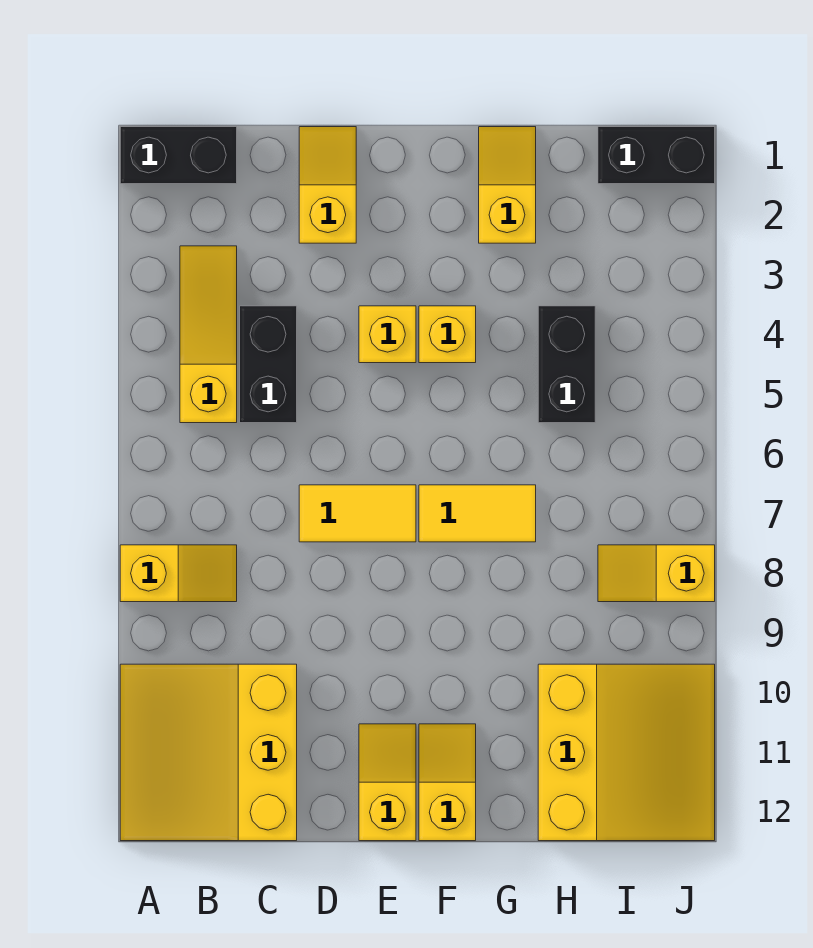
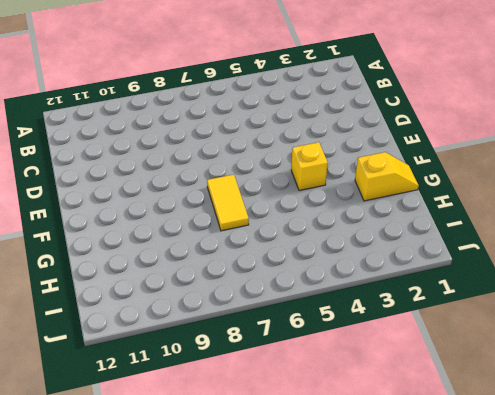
none -> black brick A1:B1 level 1
none -> yellow slope A8:B8 level 1 top A
none -> yellow slope A10:C12 level 1 top C

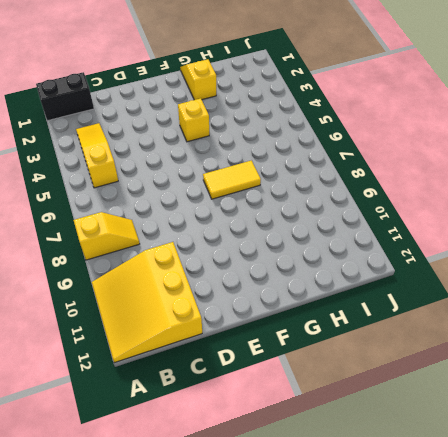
none -> black brick C4:C5 level 1
none -> yellow slope D1:D2 level 1 top 2
none -> yellow tile D7:E7 level 1

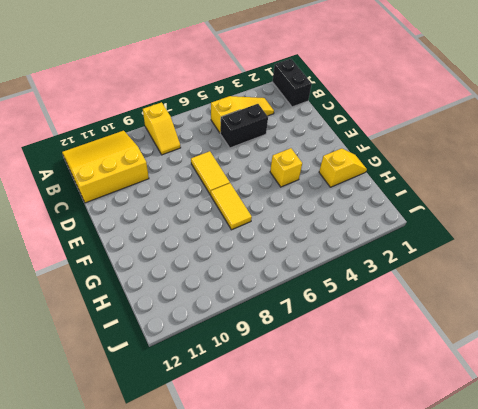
none -> yellow slope D1:D2 level 1 top 2
none -> yellow brick E4 level 1
none -> yellow slope E11:E12 level 1 top 12

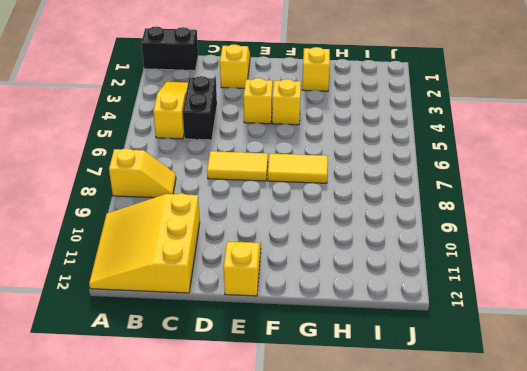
none -> yellow slope F11:F12 level 1 top 12
none -> black brick H4:H5 level 1
none -> yellow slope H10:J12 level 1 top H

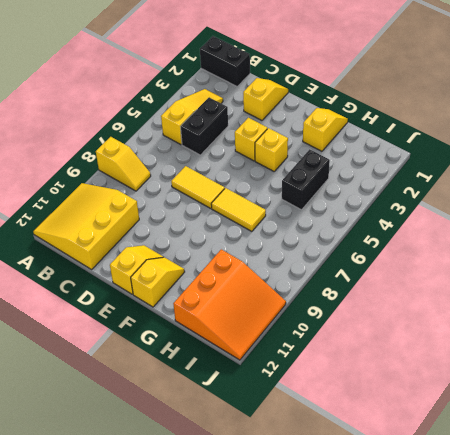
orange slope H10:J12 level 1 top H -> yellow slope H10:J12 level 1 top H
none -> black brick I1:J1 level 1
none -> yellow slope I8:J8 level 1 top J

